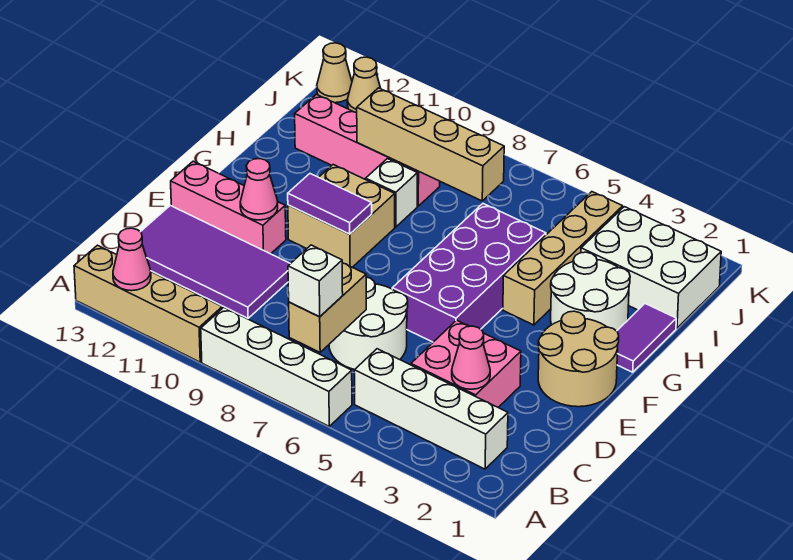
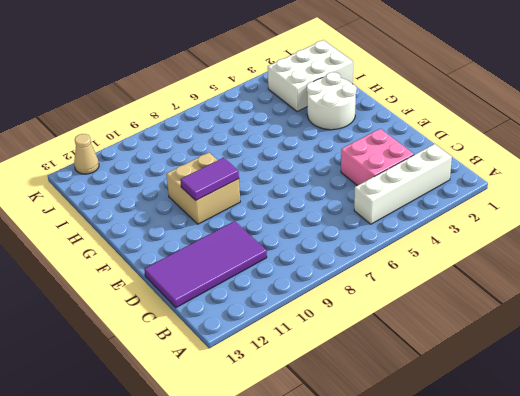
none -> white brick A6:A9 level 1
none -> tan brick A10:A13 level 1
none -> white round brick C6:D7 level 1

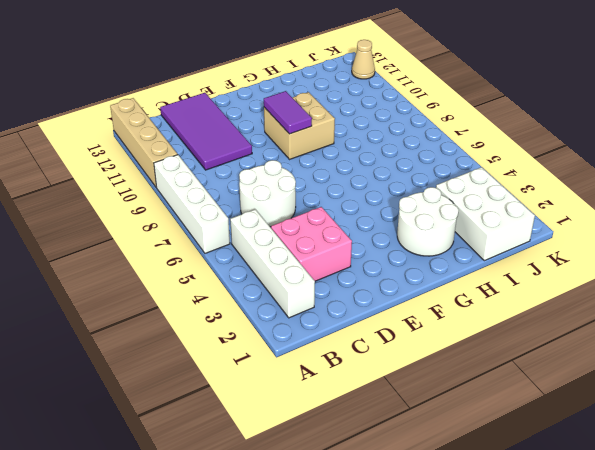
none -> tan round brick E1:F2 level 1
none -> purple brick E5:H6 level 1
none -> pink brick E11:E13 level 1

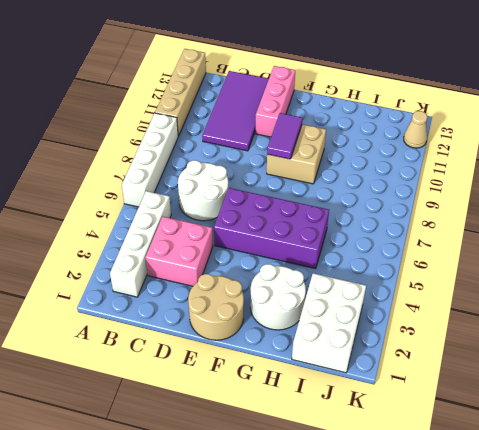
none -> purple tile G1:H1 level 1
none -> tan brick G4:J4 level 1
none -> white brick H9 level 1

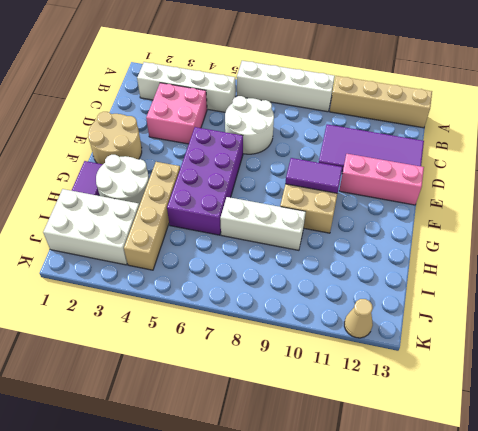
white brick H7:H9 level 1 -> white brick H9 level 1
none -> pink brick I9:I12 level 1
none -> tan cone K13 level 1
none -> pink cone A12 level 2

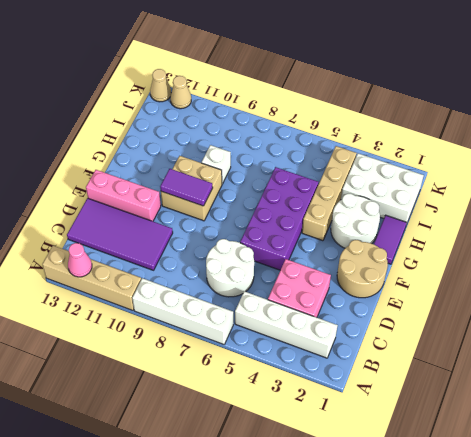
none -> pink brick I9:I12 level 1
none -> tan brick B7:C7 level 2
none -> pink cone C3 level 2

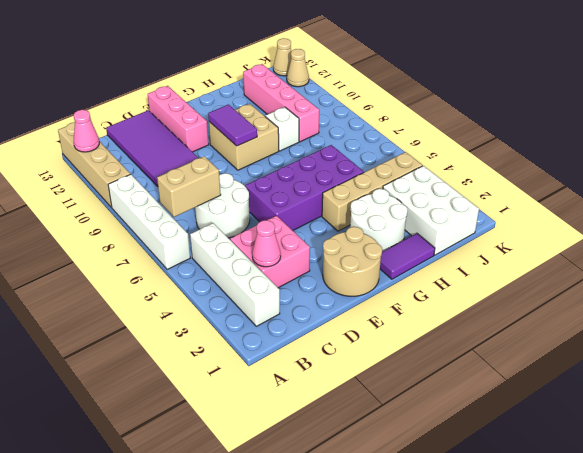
none -> pink cone E11 level 2
none -> tan brick I7:I10 level 2
none -> white brick B7 level 3

